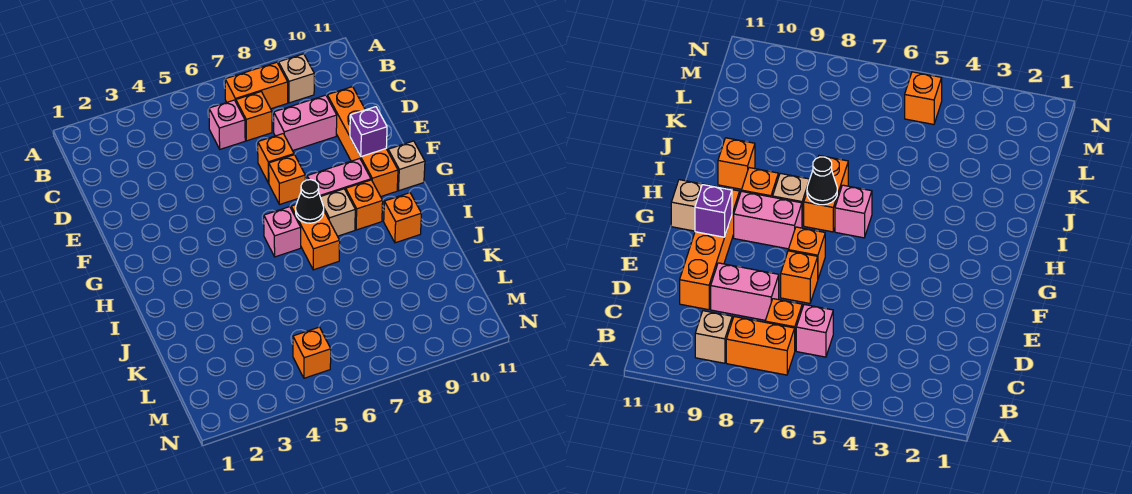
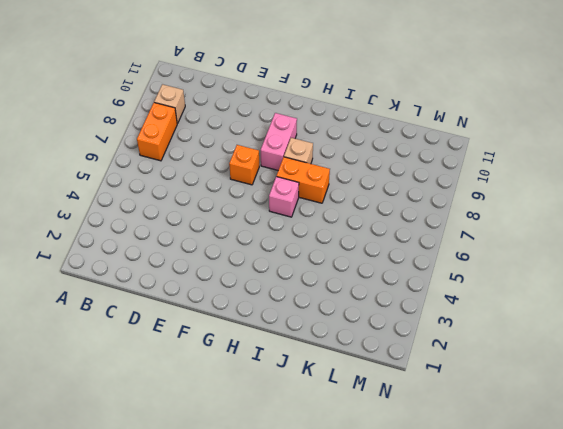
none -> pink brick C6 level 1
none -> orange brick C7 level 1
none -> pink brick D8:D9 level 1

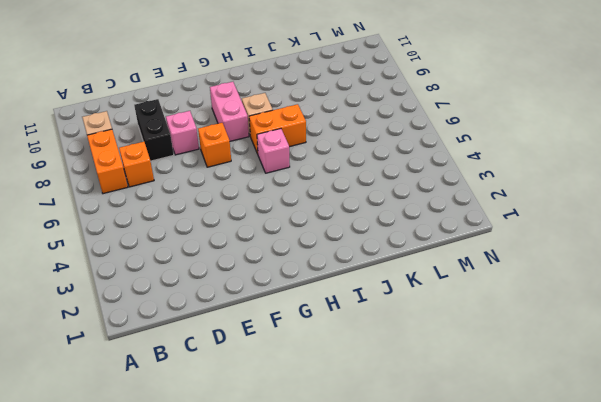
black brick D8:D9 level 1 -> pink brick D8:D9 level 1
pink brick E8 level 1 -> pink brick C6 level 1
none -> orange brick D10:G10 level 1
none -> orange brick E7 level 1
none -> tan brick G11 level 1

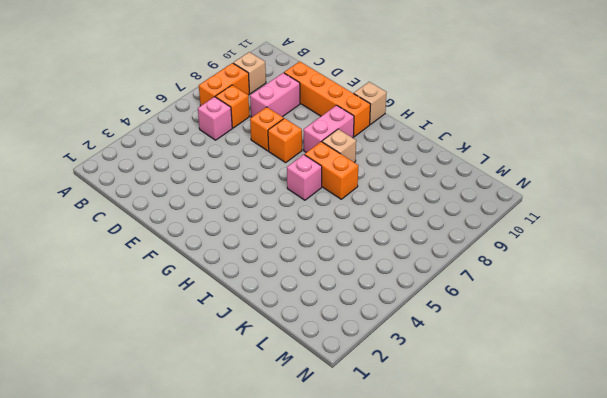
none -> orange brick H9 level 1
none -> orange brick I10 level 1
none -> orange brick M5 level 1

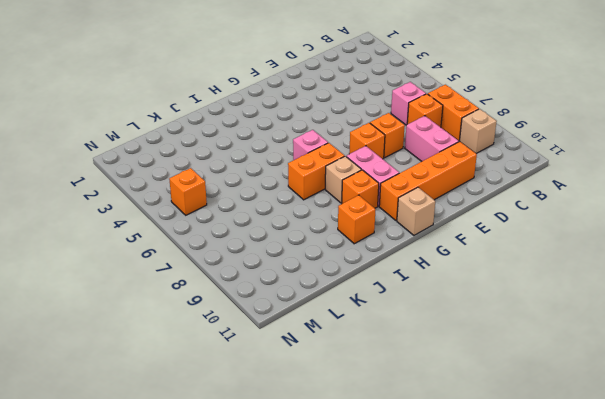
none -> purple brick F10 level 2
none -> black cone H7 level 2

